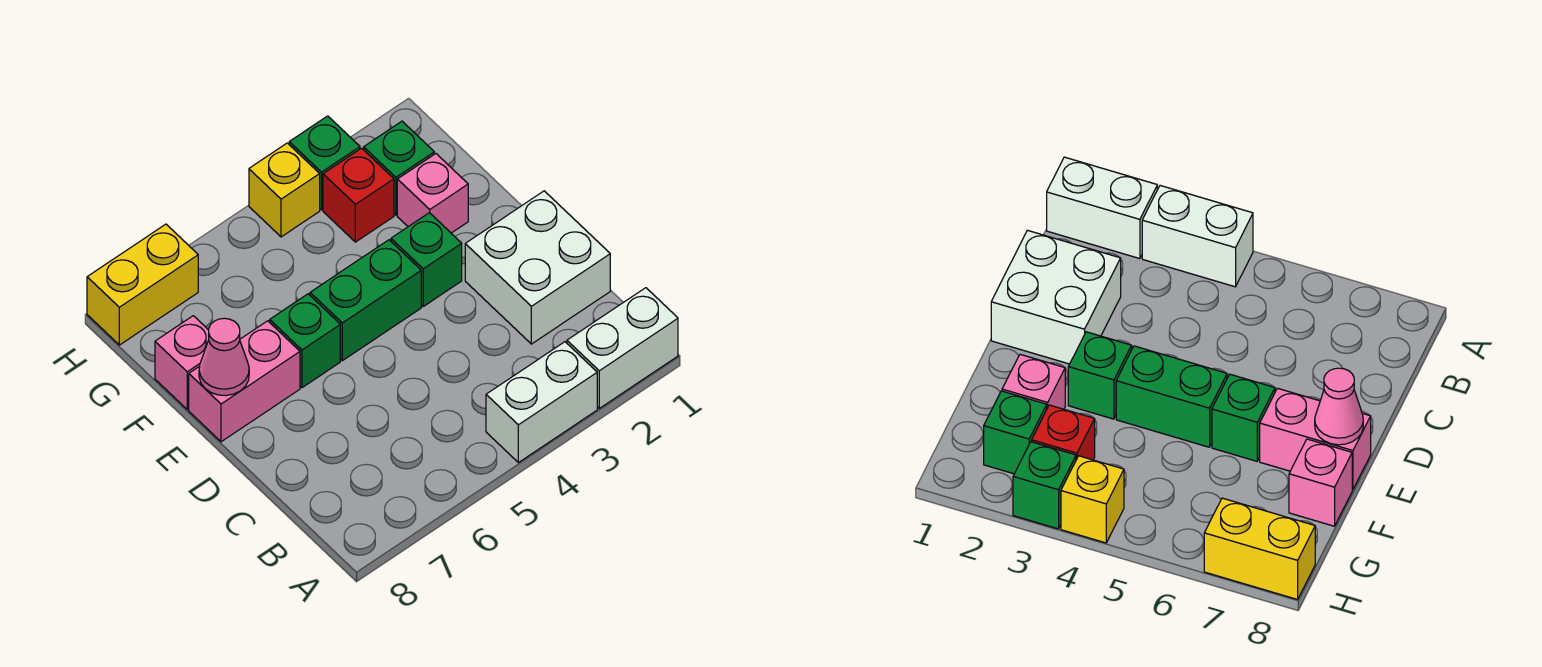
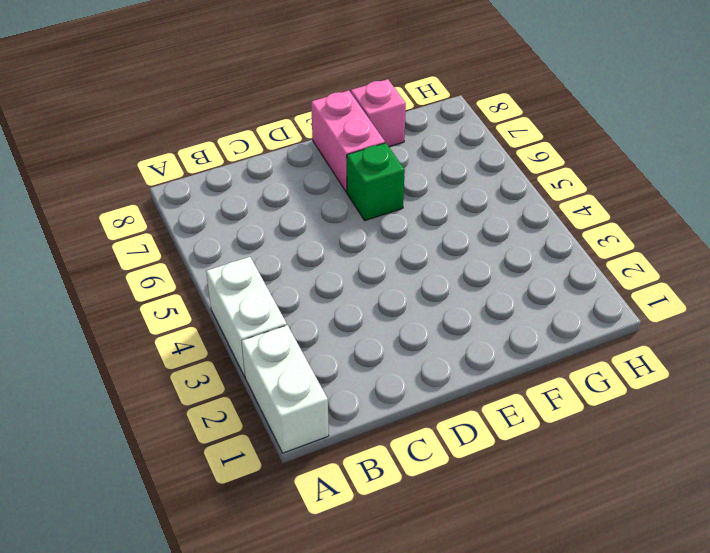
none -> white brick C1:D2 level 1
none -> green brick E3 level 1
none -> green brick E4:E5 level 1

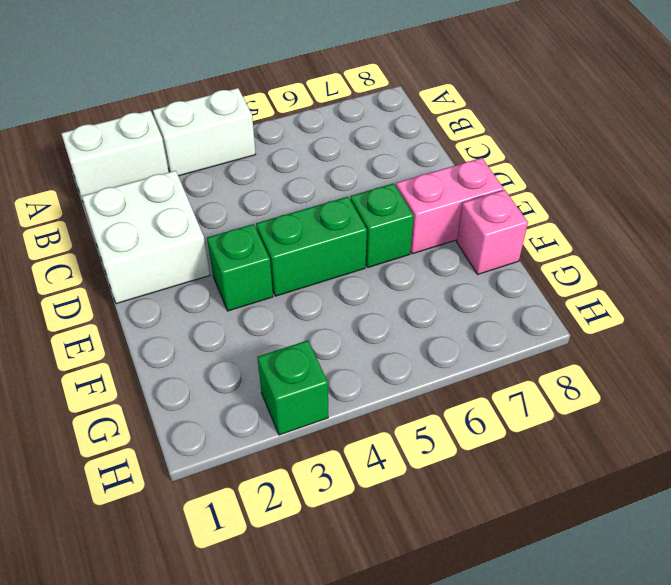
none -> pink brick F2 level 1
none -> green brick G2 level 1
none -> red brick G3 level 1

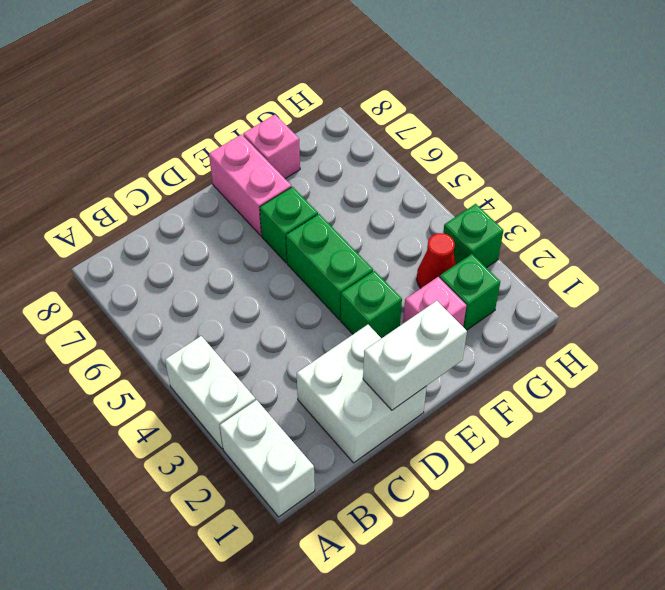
white brick D1:E1 level 2 -> none
red cone G3 level 1 -> red brick G3 level 1
none -> yellow brick H4 level 1
none -> yellow brick H7:H8 level 1
none -> pink cone E8 level 2

